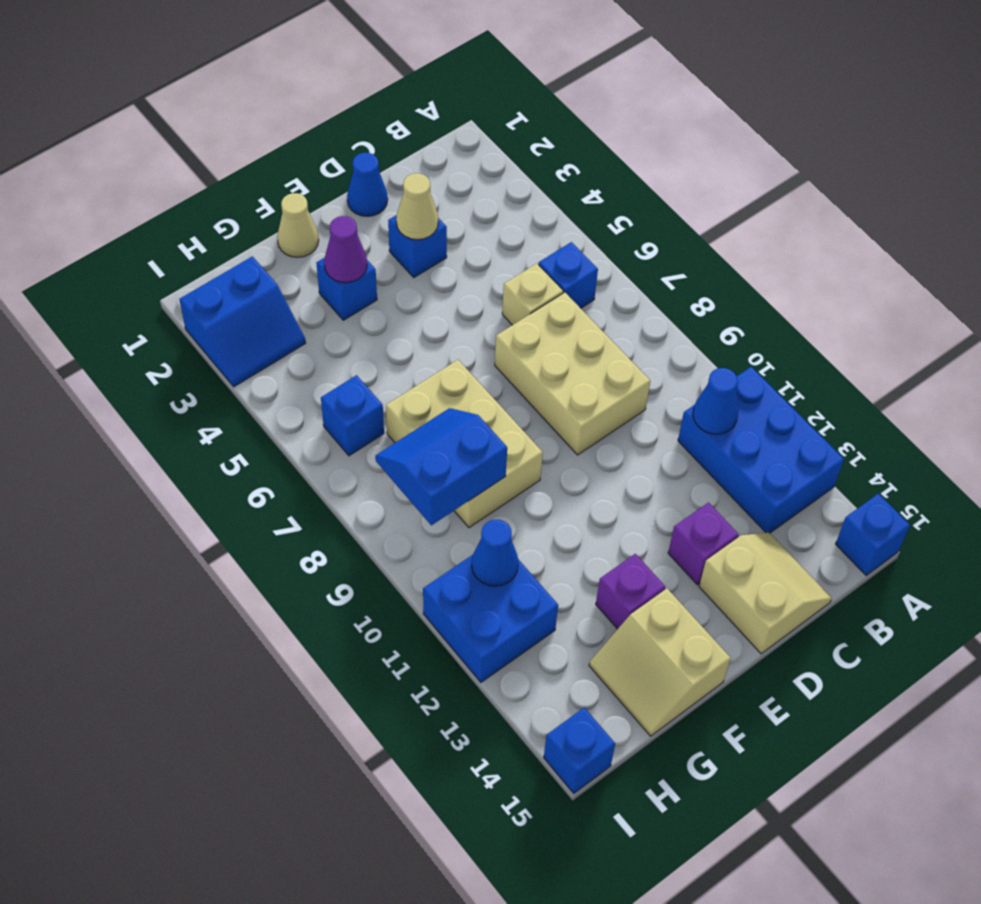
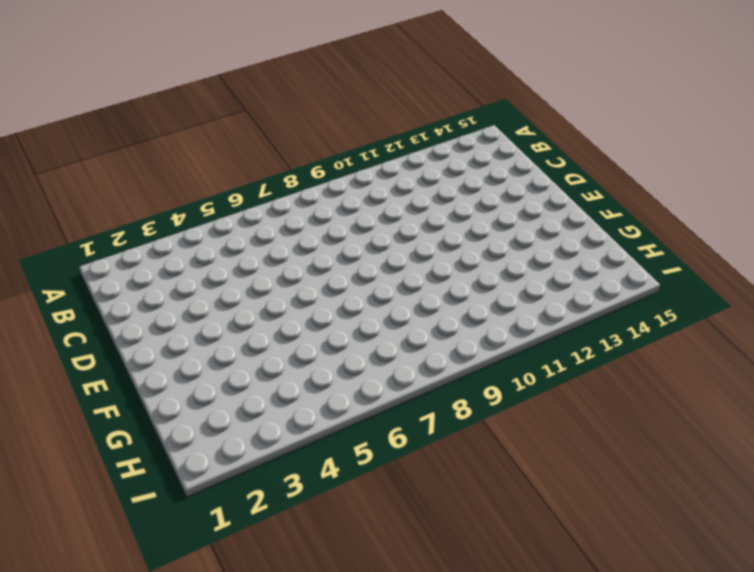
none -> blue brick A11:B13 level 1
none -> blue brick A15 level 1
none -> blue brick B6 level 1

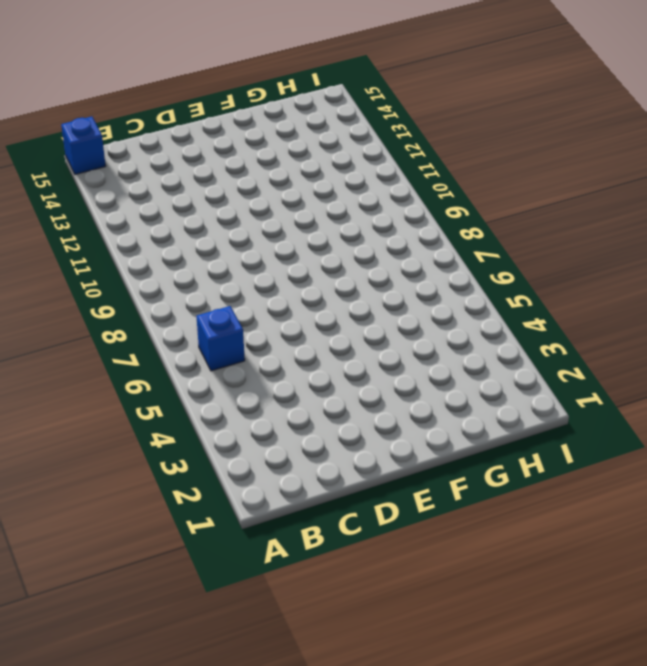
none -> blue brick A11:B13 level 1
none -> tan brick C6 level 1
none -> tan brick C7:D9 level 1

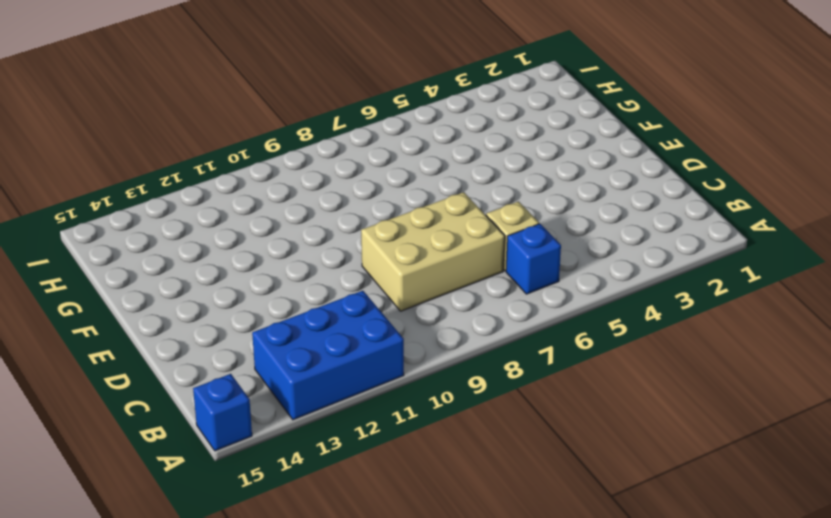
none -> tan slope C14:D15 level 1 top D
none -> blue cone D1 level 1
none -> blue brick D3 level 1

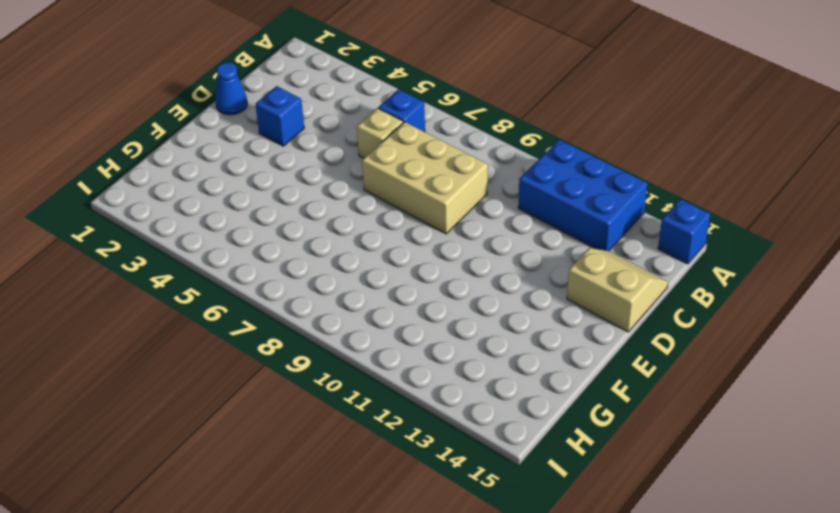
none -> purple brick D13 level 1
none -> tan cone F1 level 1
none -> blue brick F3 level 1

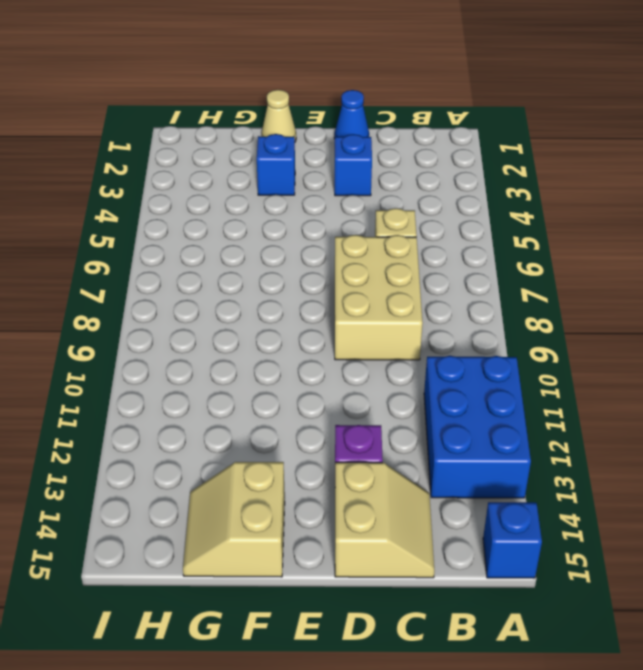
none -> blue brick B6 level 1
none -> tan brick F7:G9 level 1
none -> purple brick F13 level 1

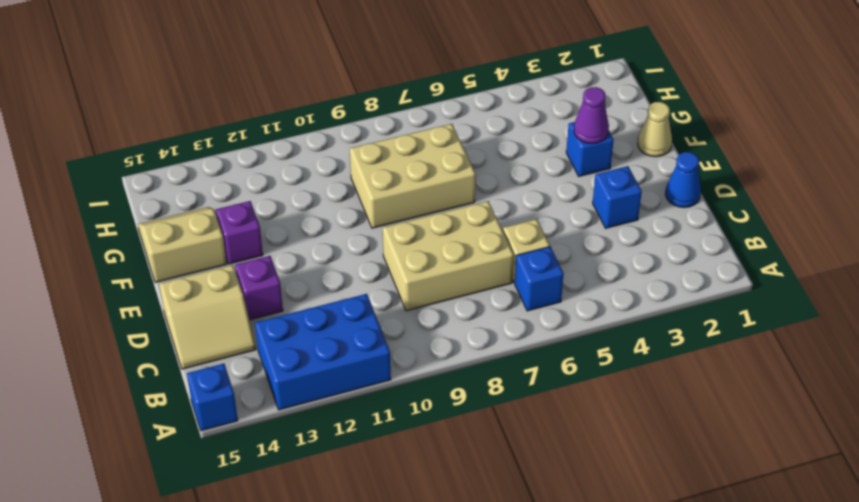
none -> blue slope H2:I3 level 1 top 2
none -> blue brick H6 level 1
none -> blue brick H11:I12 level 1

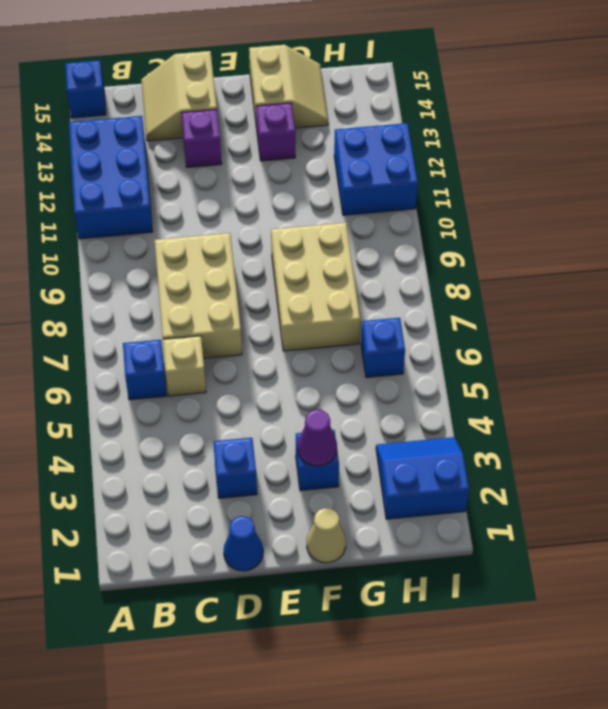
none -> blue brick I15 level 1
none -> blue cone B11 level 2
none -> tan cone D3 level 2

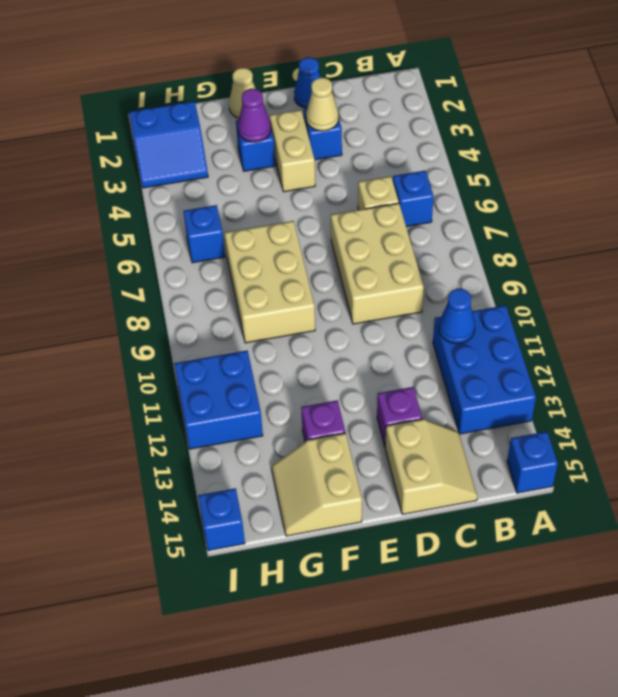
tan brick E3:E4 level 1 -> none
none -> blue slope G8:H9 level 2 top 9
none -> blue cone H11 level 2

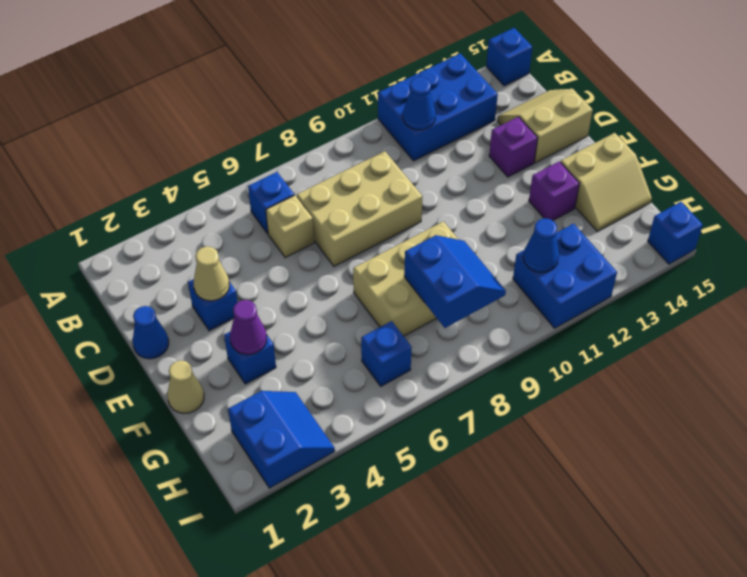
blue slope G8:H9 level 2 top 8 -> blue slope G8:H9 level 2 top 9

